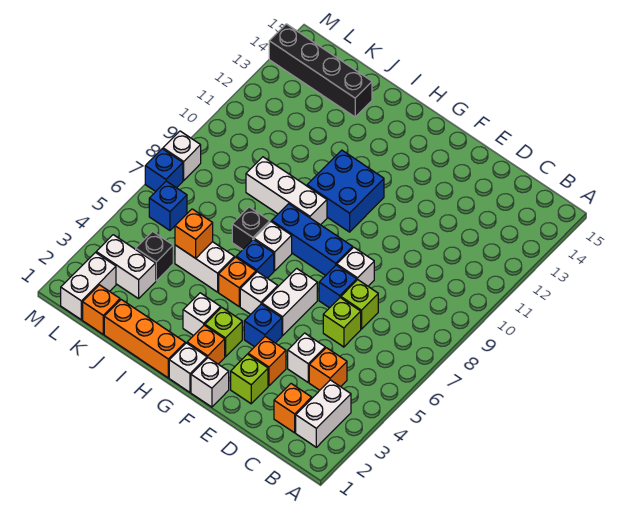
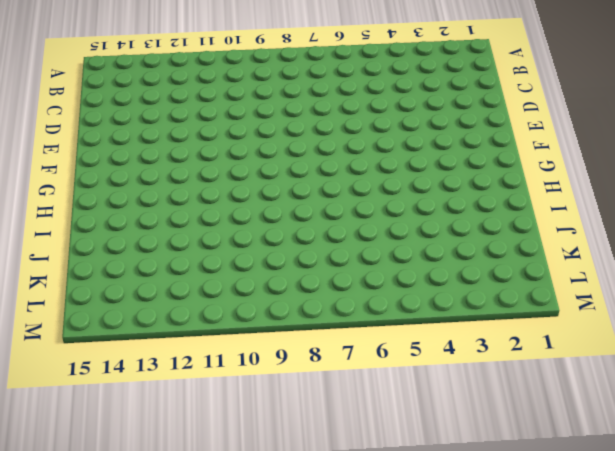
none -> white brick B2:B3 level 1
none -> orange brick C2 level 1
none -> orange brick C4 level 1
none -> white brick D4 level 1

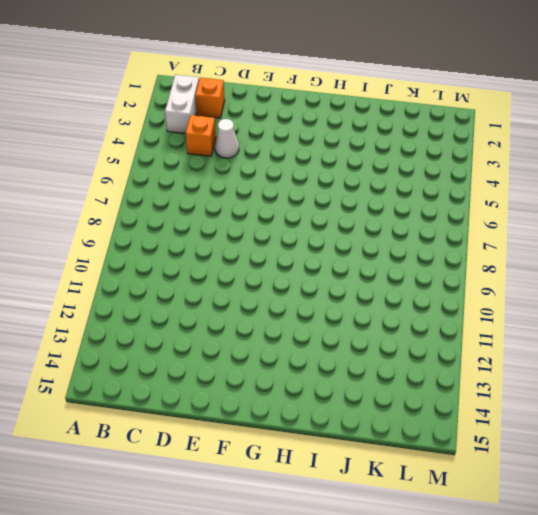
white cone D4 level 1 -> white brick D4 level 1
none -> lime brick D6 level 1
none -> lime brick D7 level 1
none -> lime brick E2 level 1
none -> orange brick E3 level 1

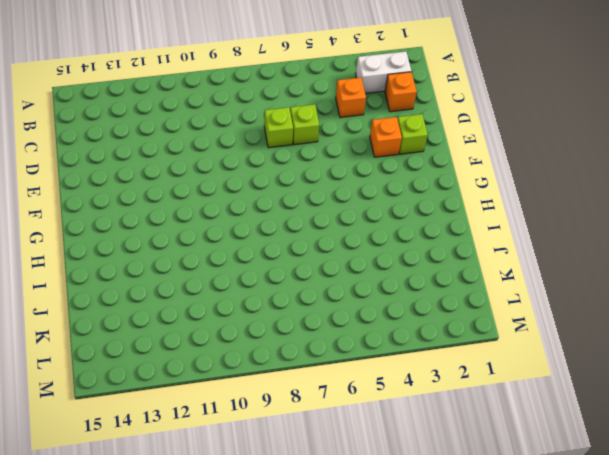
none -> white brick D4 level 1
none -> blue brick E7 level 1
none -> white brick E8 level 1
none -> white brick F1 level 1

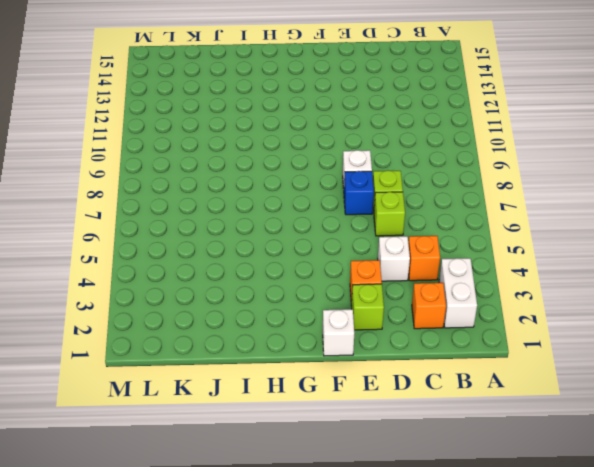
none -> blue brick F4 level 1
none -> white brick F5:F6 level 1
none -> blue brick F8:H8 level 1
none -> white brick G1 level 1

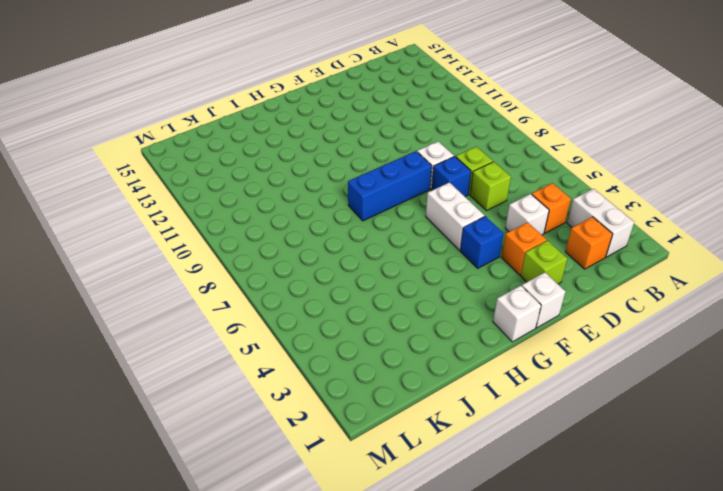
none -> orange brick G2 level 1
none -> lime brick G3 level 1
none -> white brick G5 level 1
none -> blue brick G10:H11 level 1

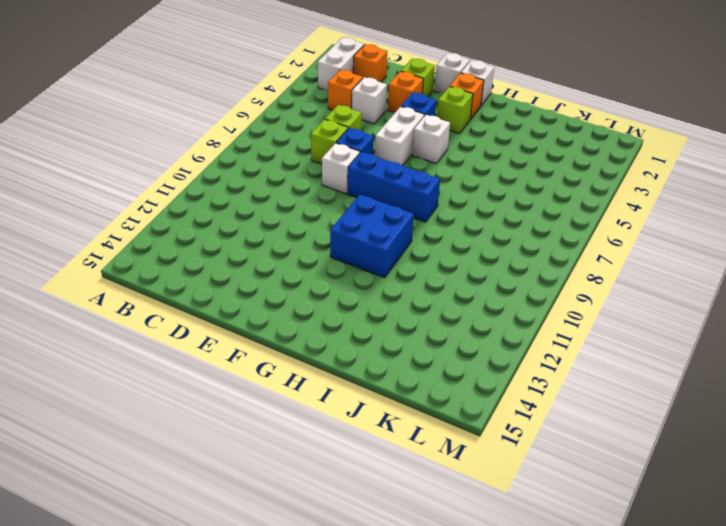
none -> orange brick H1:J1 level 1
none -> white brick H3 level 1
none -> orange brick H5 level 1
none -> blue brick H6 level 1

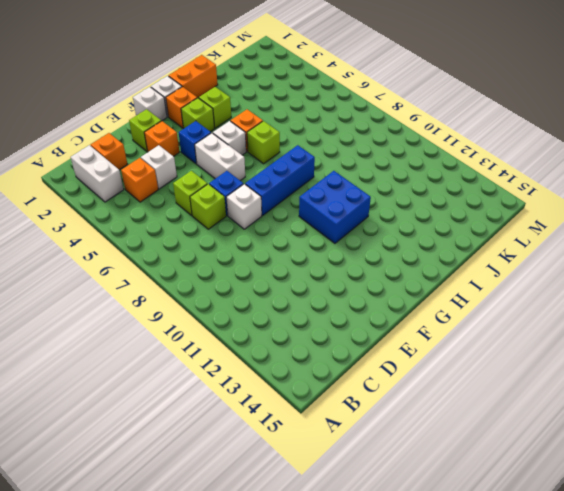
orange brick H1:I1 level 1 -> orange brick H1:J1 level 1
lime brick H3 level 1 -> white brick H3 level 1
lime brick H6 level 1 -> blue brick H6 level 1
none -> white brick H7 level 1
none -> white brick H9:J9 level 1
none -> white brick I5:J5 level 1
none -> black brick I7 level 1

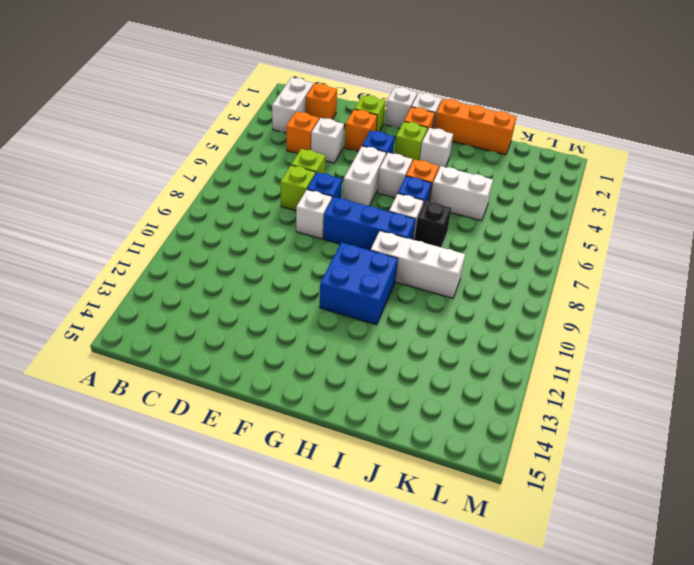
none -> black brick J14:M14 level 1
none -> orange brick K1 level 1
none -> white brick K3:L3 level 1
none -> black brick K4 level 1

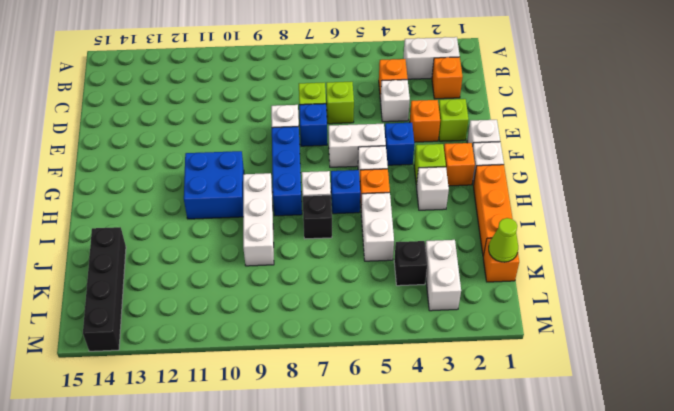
lime cone K1 level 2 -> none
none -> white brick L1:L2 level 1
none -> blue brick L6 level 1
none -> blue brick M7 level 1
none -> white brick M8 level 1

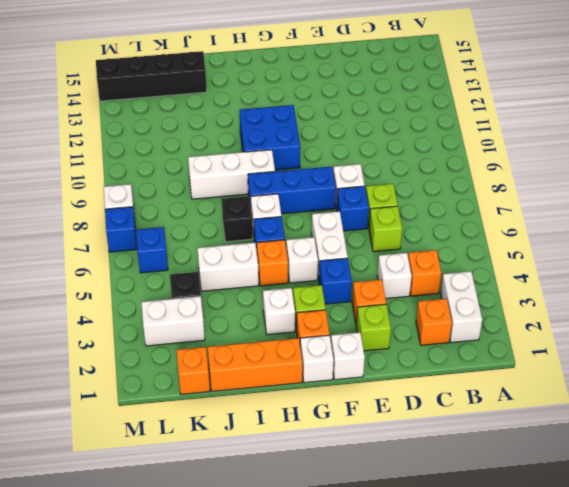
none -> white brick L1:L2 level 1
none -> orange brick J5 level 2

